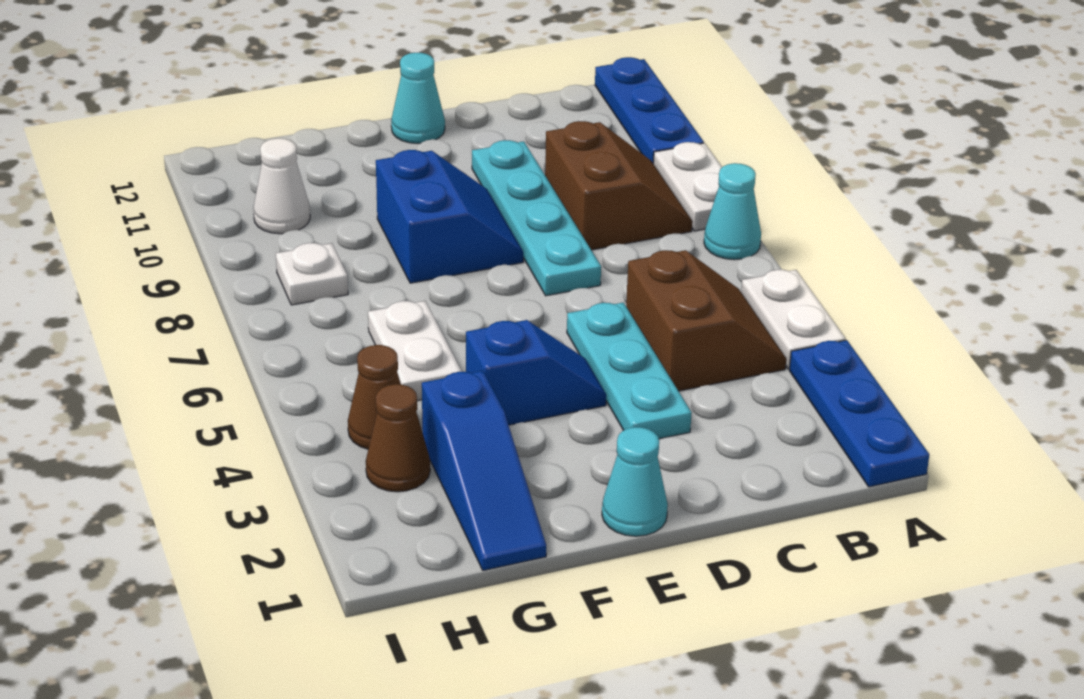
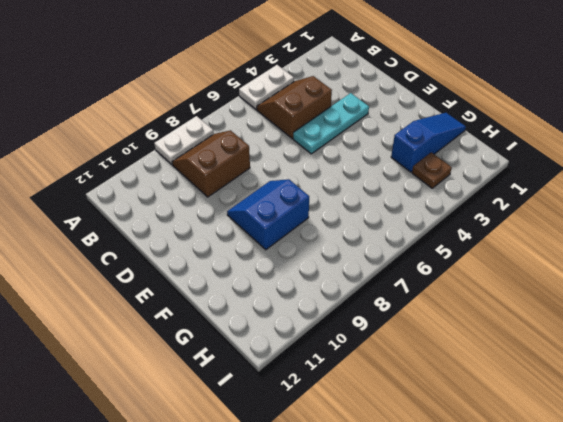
brown plate H3 level 1 -> brown cone H3 level 1
none -> blue plate A1:A3 level 1
none -> cyan cone A7 level 1
none -> blue plate A10:A12 level 1

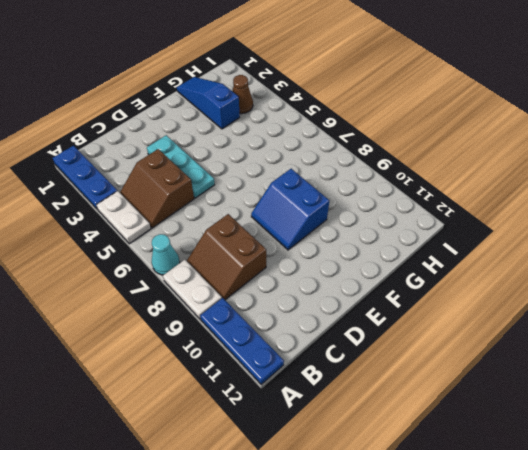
none -> cyan plate D7:D10 level 1
none -> cyan cone E1 level 1
none -> blue slope E4:F4 level 1 top F

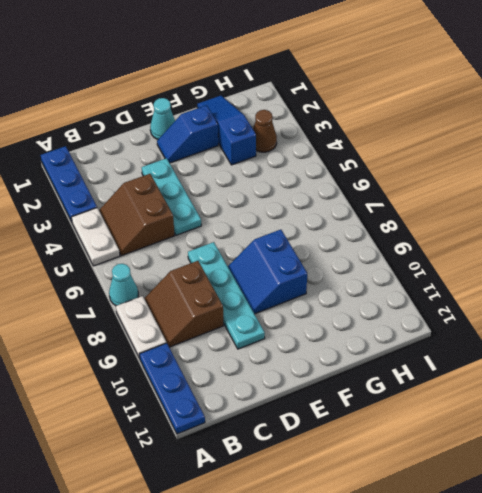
blue slope E2:F2 level 1 top F -> blue slope E4:F4 level 1 top F
none -> cyan cone E12 level 1
none -> white plate G5:G6 level 1
none -> brown cone H4 level 1

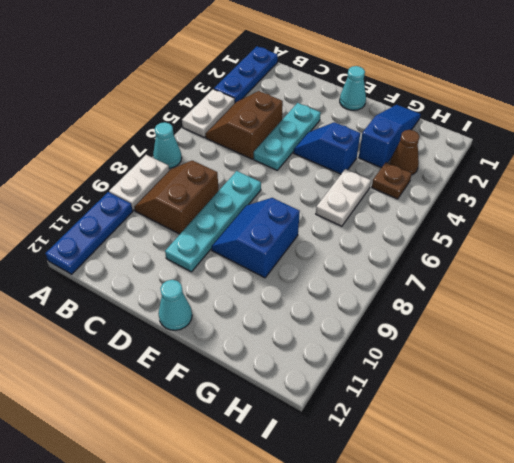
brown plate H4 level 1 -> brown cone H4 level 1
none -> white plate H8 level 1
none -> white cone H10 level 1

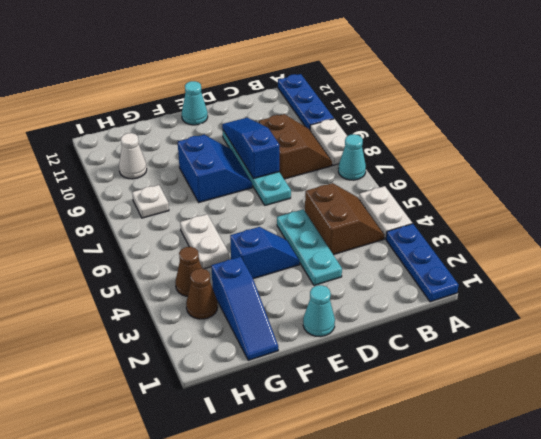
blue slope D8:D10 level 2 top 8 -> none

